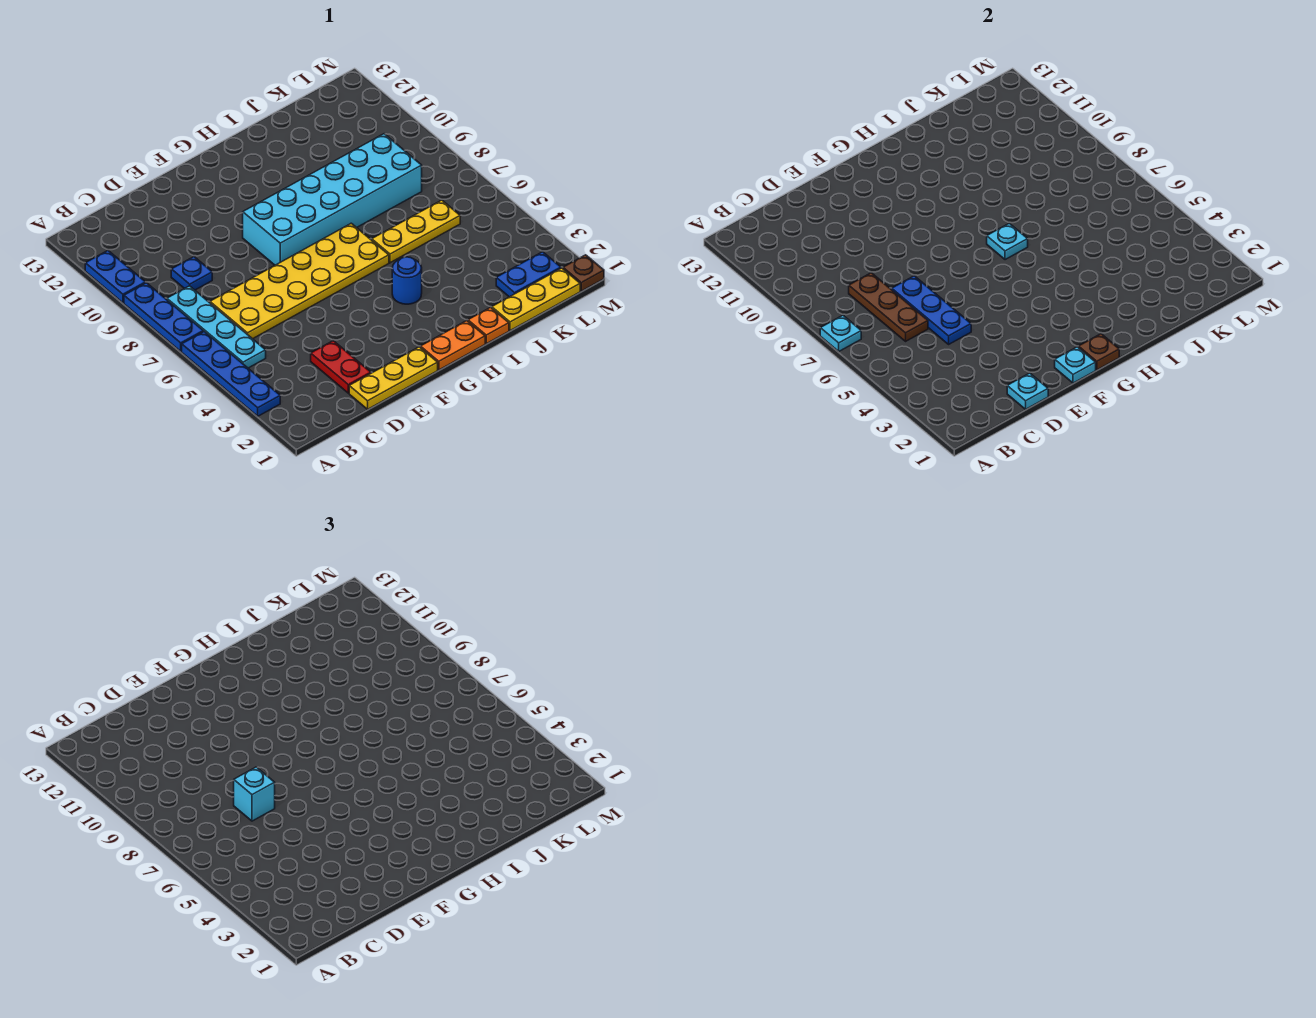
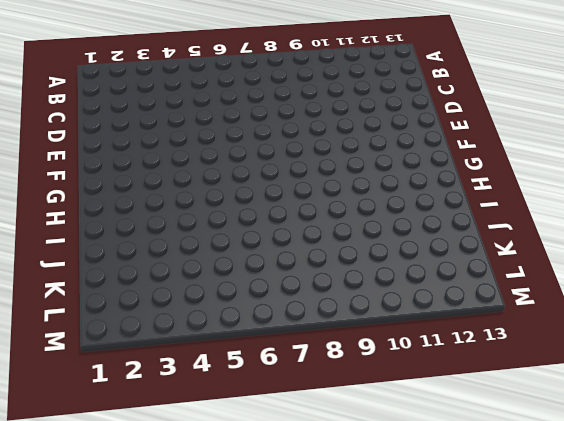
none -> blue plate A3:A6 level 1
none -> blue plate A7:A9 level 1
none -> blue plate A10:A11 level 1

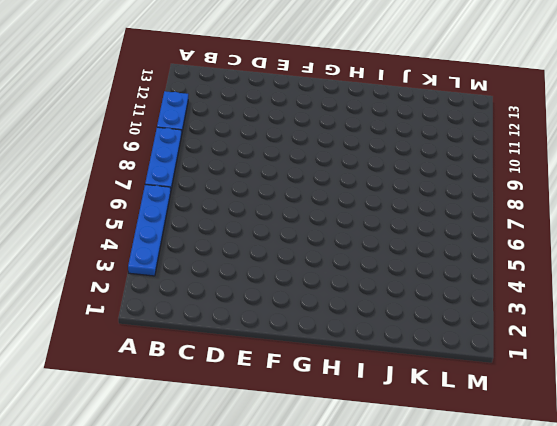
none -> cyan plate B5:B8 level 1
none -> yellow plate C6:H7 level 1
none -> blue plate C9 level 1

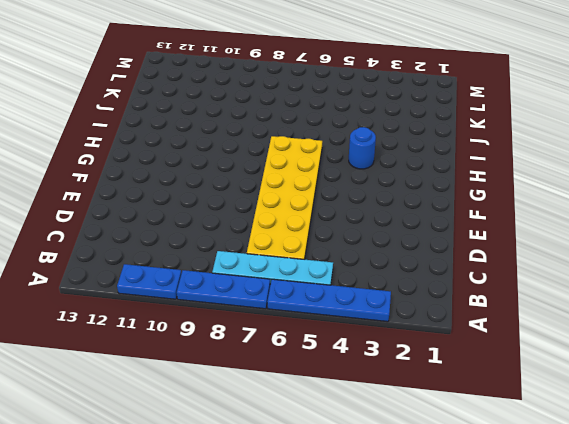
none -> blue plate C9 level 1
none -> yellow plate D1:F1 level 1
none -> red plate D2:D3 level 1

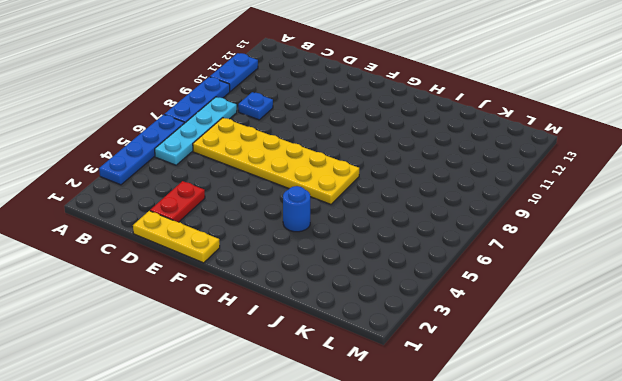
none -> cyan brick F8:K9 level 1
none -> orange plate G1:H1 level 1
none -> orange plate I1 level 1

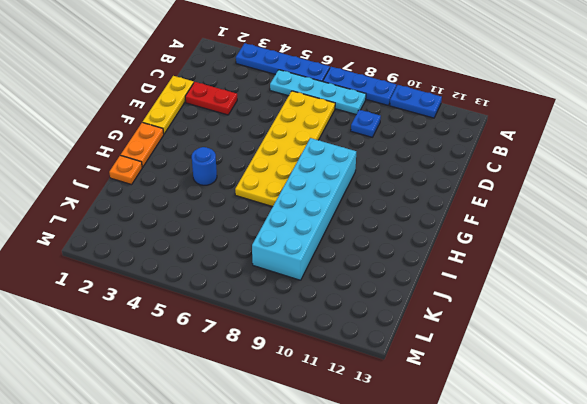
none -> yellow plate I6:K6 level 1
none -> yellow plate J1:L1 level 1
none -> blue plate K2:L2 level 1

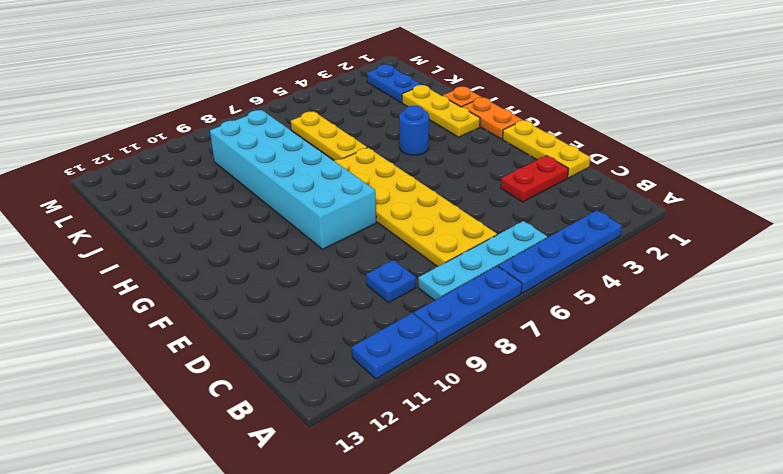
yellow plate H2:J2 level 1 -> yellow plate J1:L1 level 1
none -> brown plate M1 level 1
none -> cyan plate A7 level 2
none -> brown plate C6:C8 level 2

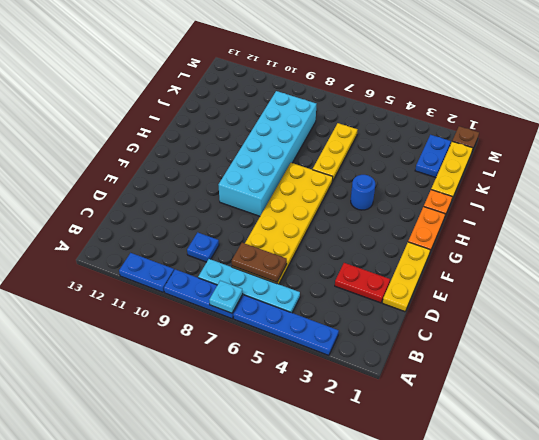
brown plate C6:C7 level 2 -> brown plate C6:C8 level 2
none -> cyan plate D1 level 2
none -> blue plate D5:D7 level 2
none -> cyan plate F1 level 2

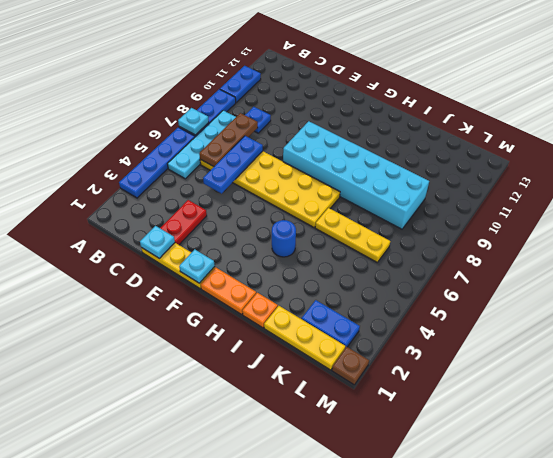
none -> brown plate G1 level 2
none -> cyan plate H7 level 2
none -> cyan brick D7 level 3

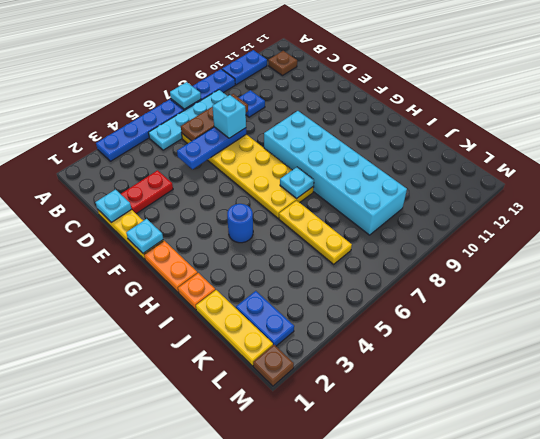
brown plate B12 level 1 -> brown plate G1 level 2

